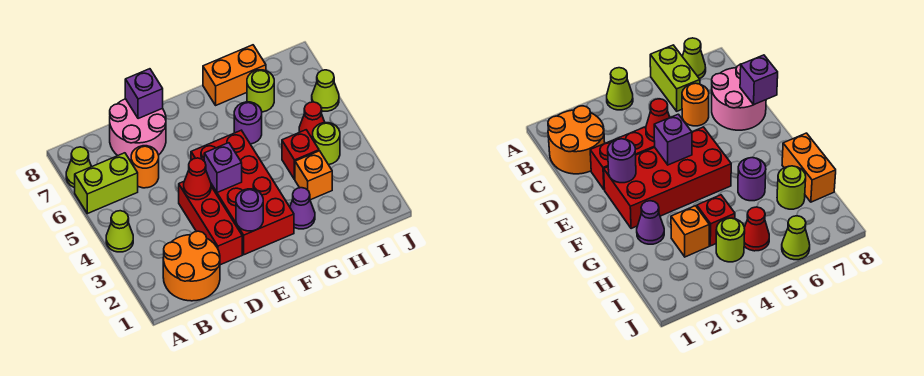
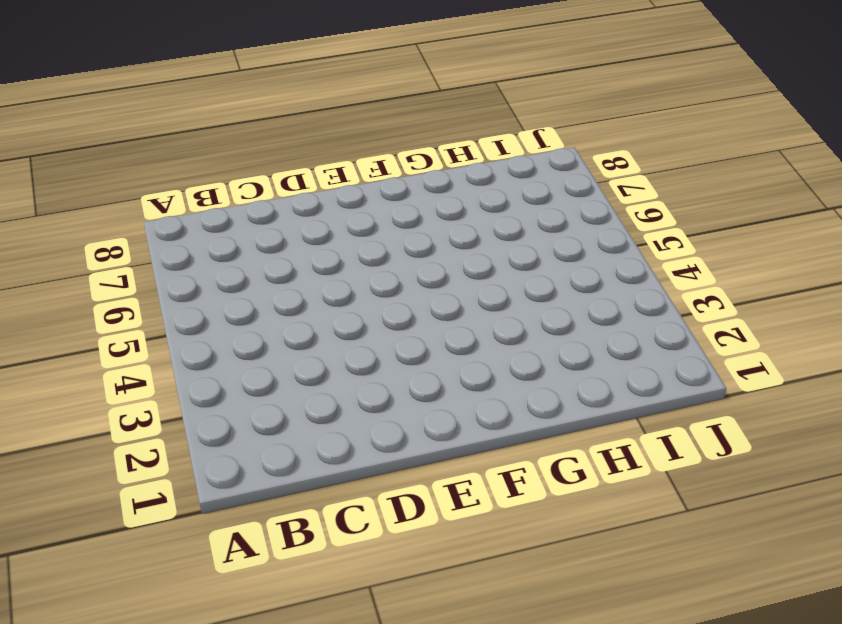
none -> lime cone A4 level 1
none -> lime brick A6:B6 level 1
none -> lime cone A7 level 1

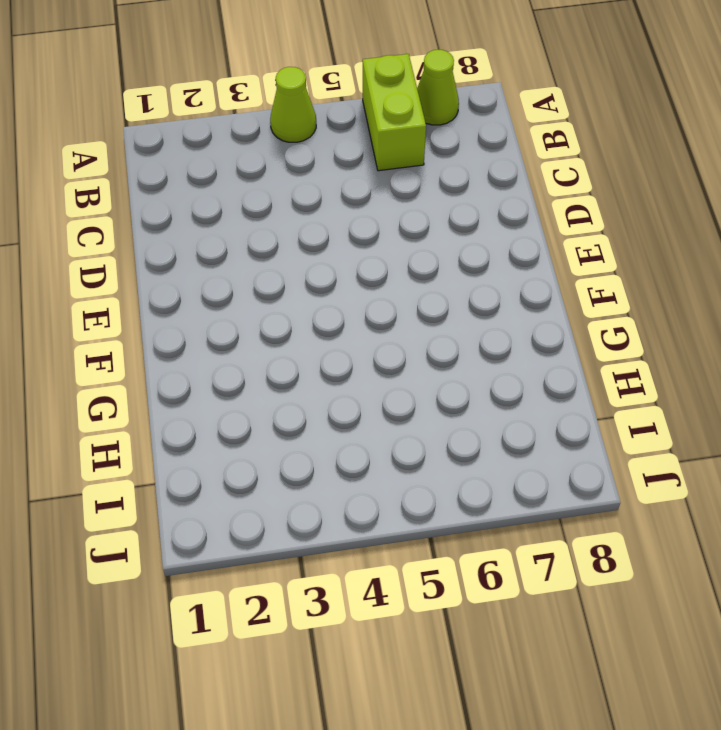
none -> orange round brick B1:C2 level 1
none -> orange round brick C6 level 1
none -> pink round brick C7:D8 level 1

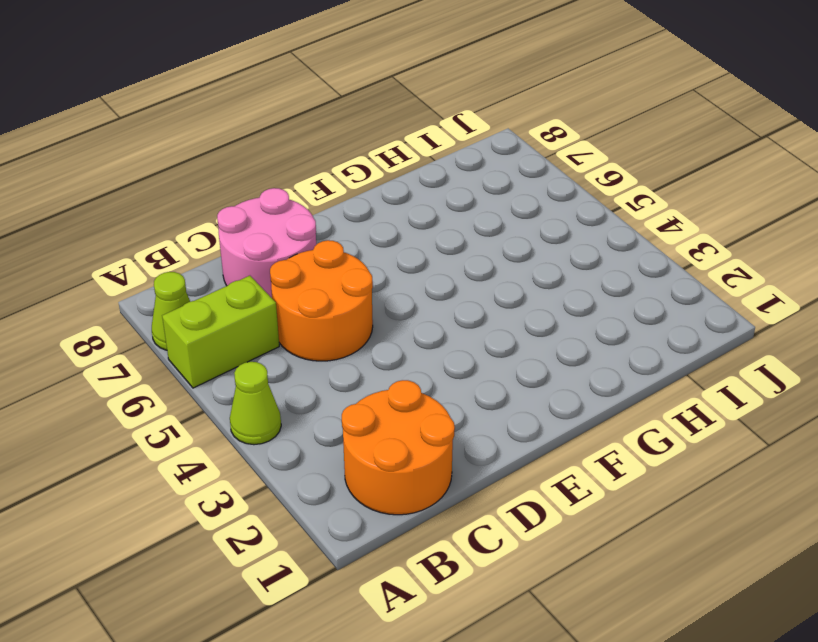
orange round brick C5:D6 level 1 -> orange round brick C6 level 1
none -> red brick D2:D4 level 1
none -> red brick E2:F5 level 1
none -> purple cone G2 level 1

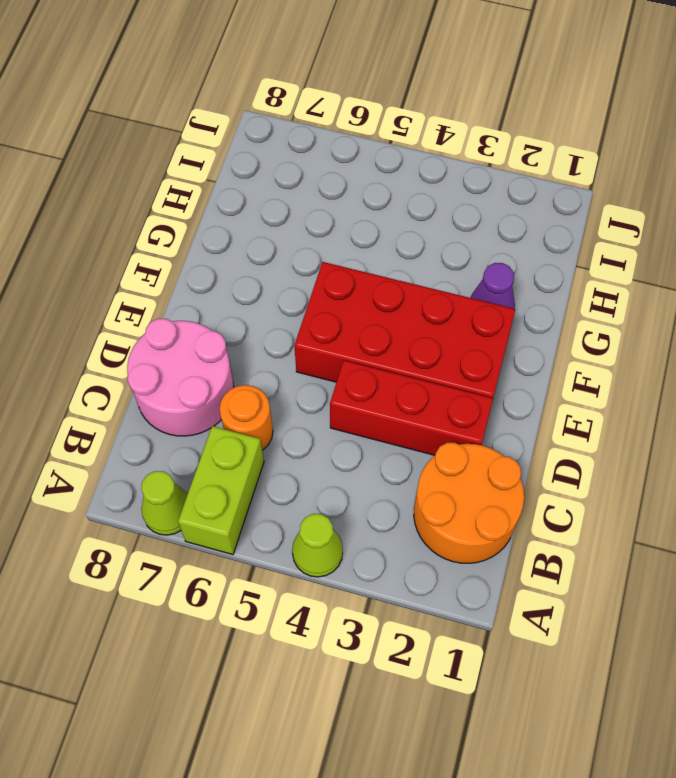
none -> purple round brick G6 level 1
none -> orange brick G8:H8 level 1
none -> orange brick H3 level 1

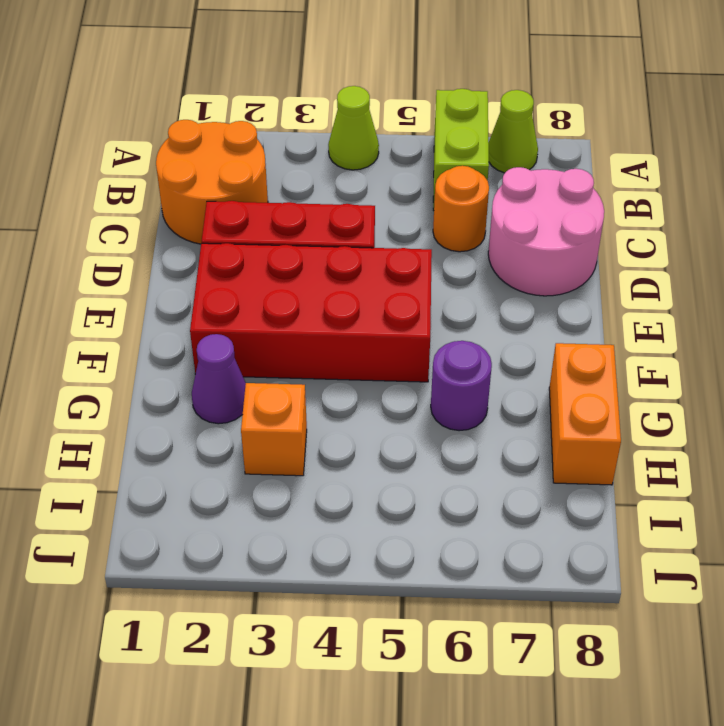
none -> red brick H4 level 1
none -> lime round brick H7 level 1
none -> lime round brick I4 level 1

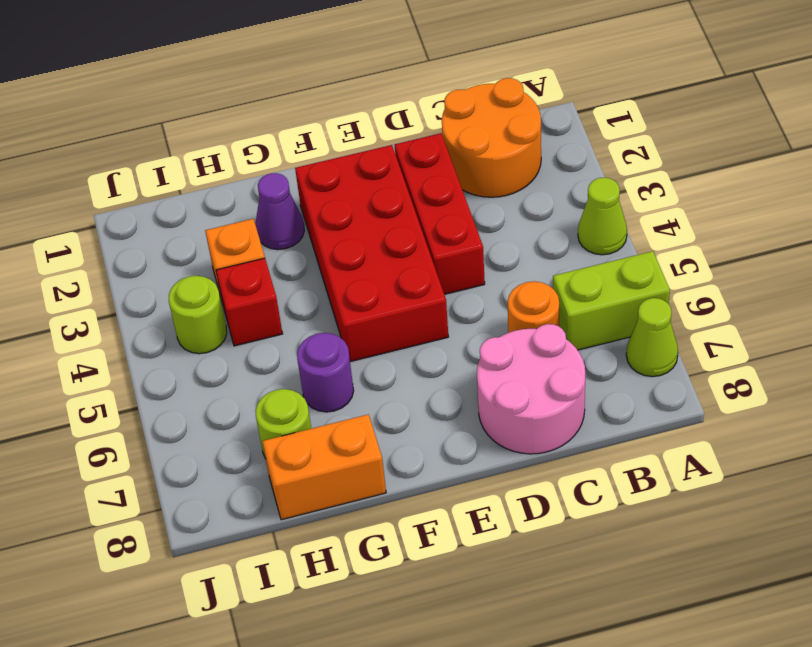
none -> red cone I5 level 1
none -> lime cone J6 level 1
none -> red cone D4 level 2

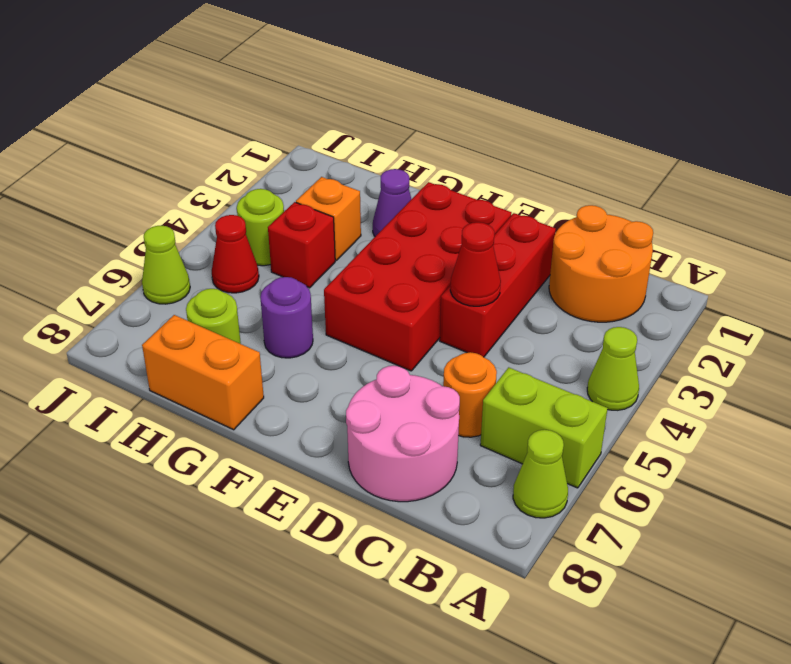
none -> purple brick D8 level 2
none -> purple round brick E2 level 2
none -> purple brick E4 level 2

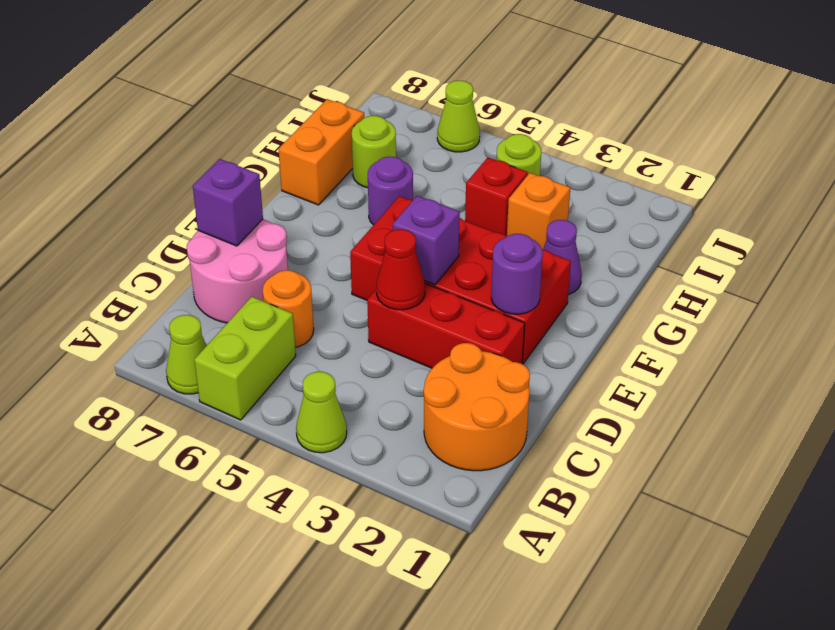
none -> red cone I5 level 1

